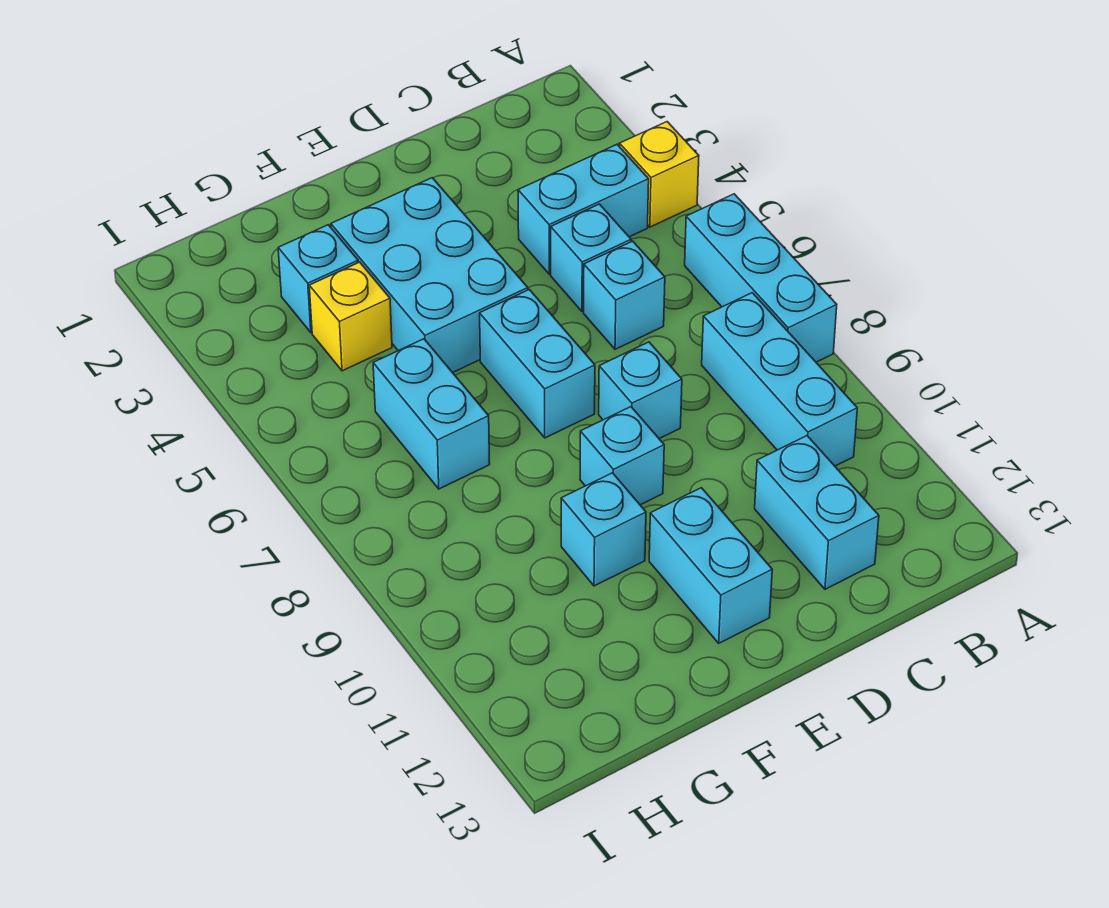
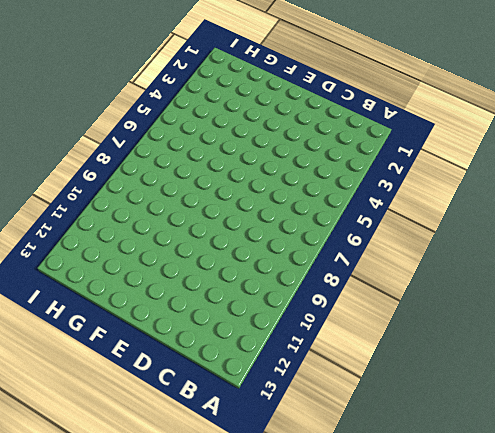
none -> yellow brick A4 level 1
none -> cyan brick A6:A8 level 1
none -> cyan brick B4:C4 level 1

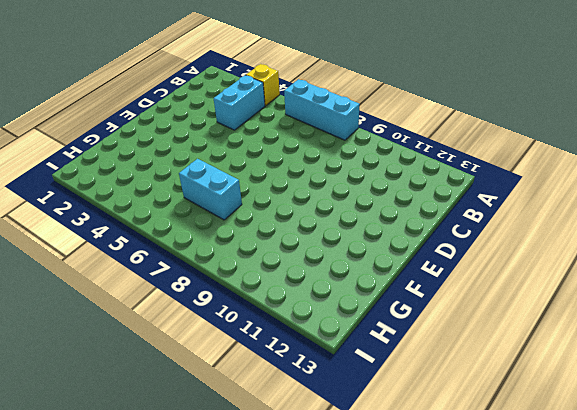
none -> cyan brick B8:B10 level 1
none -> cyan brick C5 level 1
none -> cyan brick C6 level 1

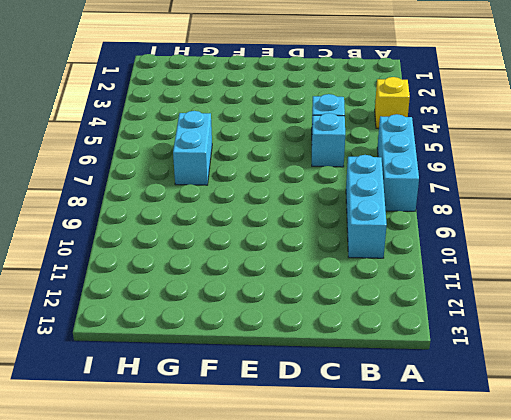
none -> cyan brick B4:C4 level 1
none -> cyan brick C11:C12 level 1
none -> cyan brick D8 level 1

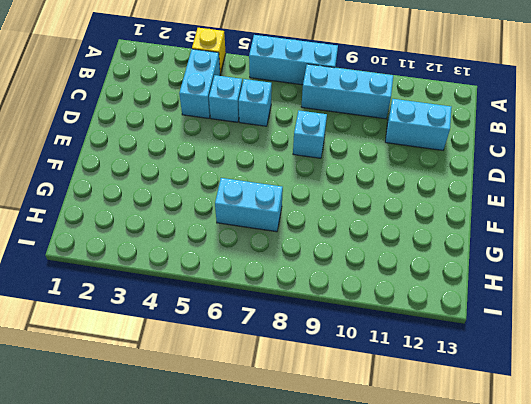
none -> cyan brick E3:F5 level 1
none -> cyan brick E6:E7 level 1
none -> cyan brick E9 level 1

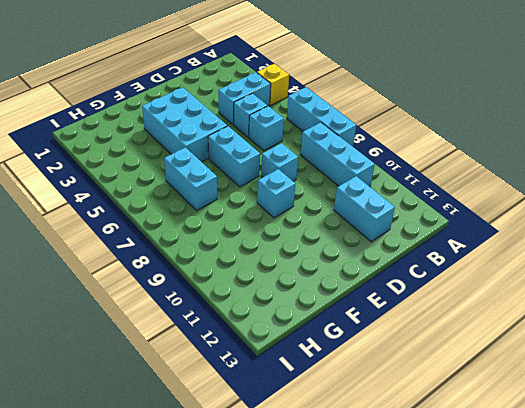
none -> cyan brick E11:E12 level 1
none -> cyan brick F10 level 1
none -> cyan brick G3 level 1

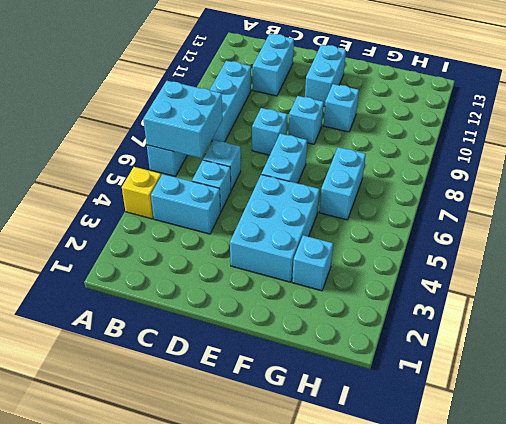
cyan brick A6:B7 level 2 -> none
none -> yellow brick G4 level 1

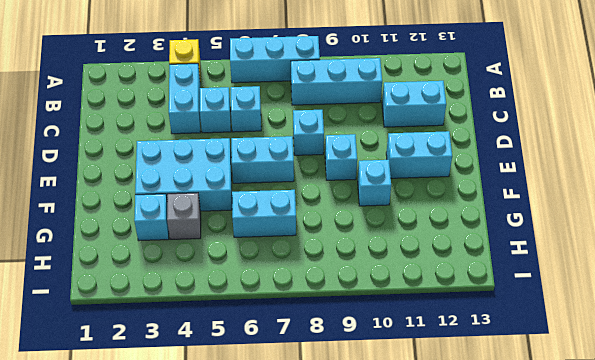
grey brick G4 level 1 -> yellow brick G4 level 1

